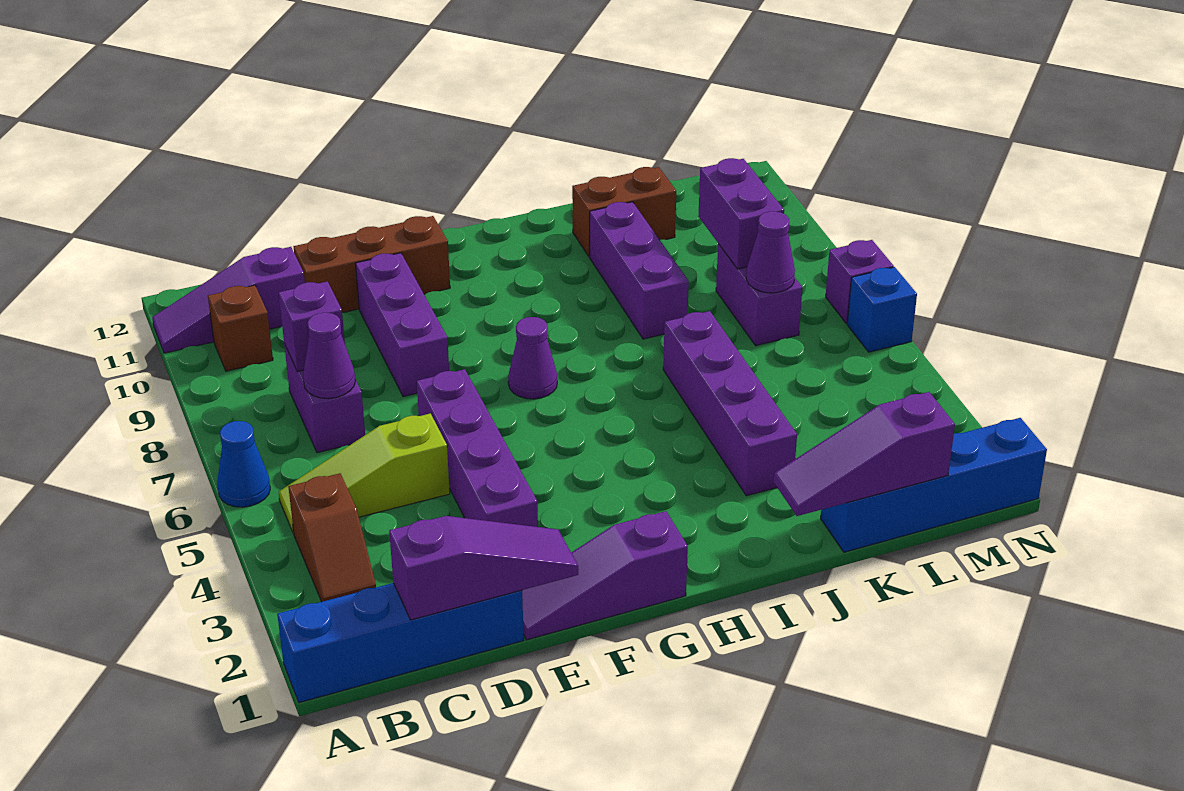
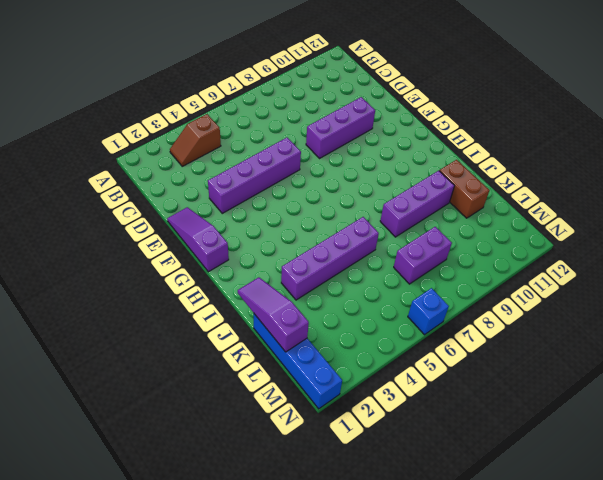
none -> blue brick A1:D1 level 1
none -> blue cone A6 level 1
none -> purple slope A11:C11 level 1 top C

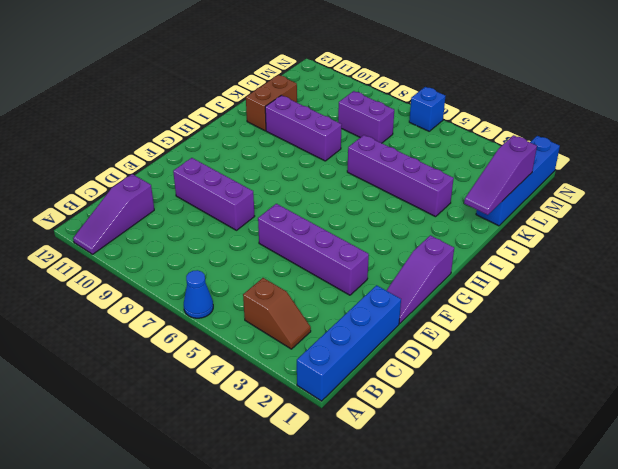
none -> lime slope B5:D5 level 1 top D
none -> brown brick B10 level 1
none -> purple brick C7:C8 level 1

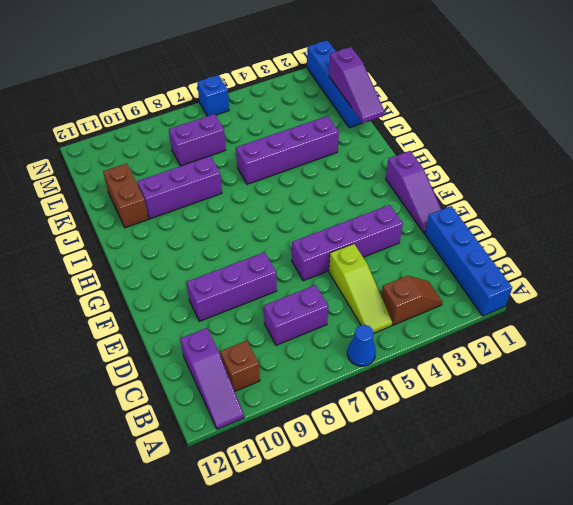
none -> brown brick D11:F11 level 1
none -> purple cone G7 level 1
none -> purple brick N7 level 1

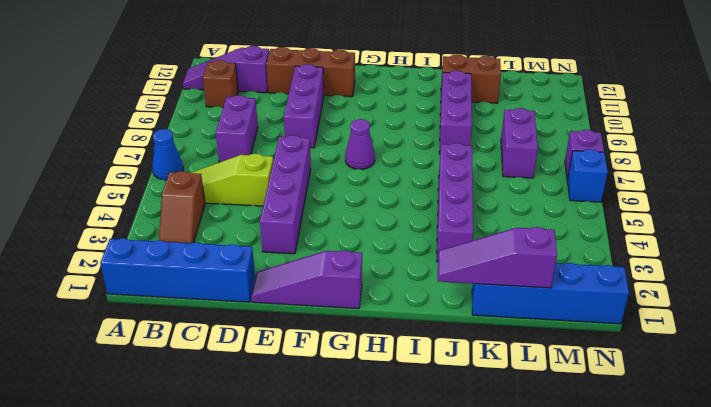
none -> purple slope C1:E1 level 2 top C
none -> purple cone C7 level 2
none -> purple brick C8 level 2

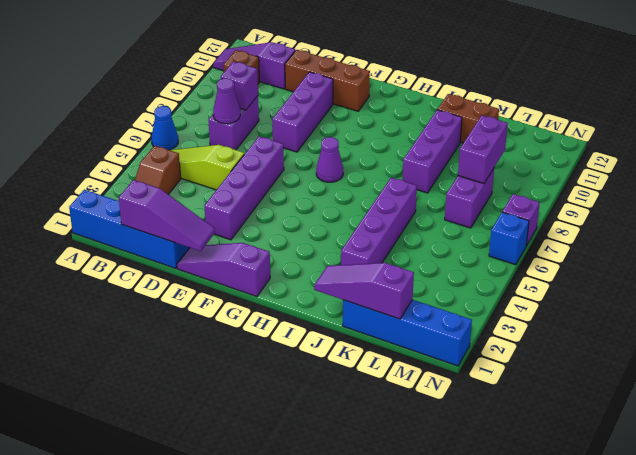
none -> purple cone L7 level 2

